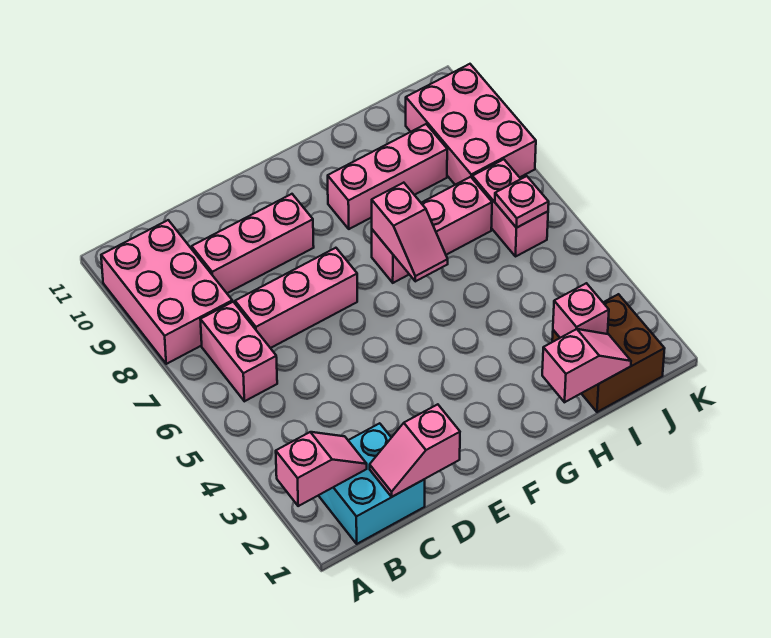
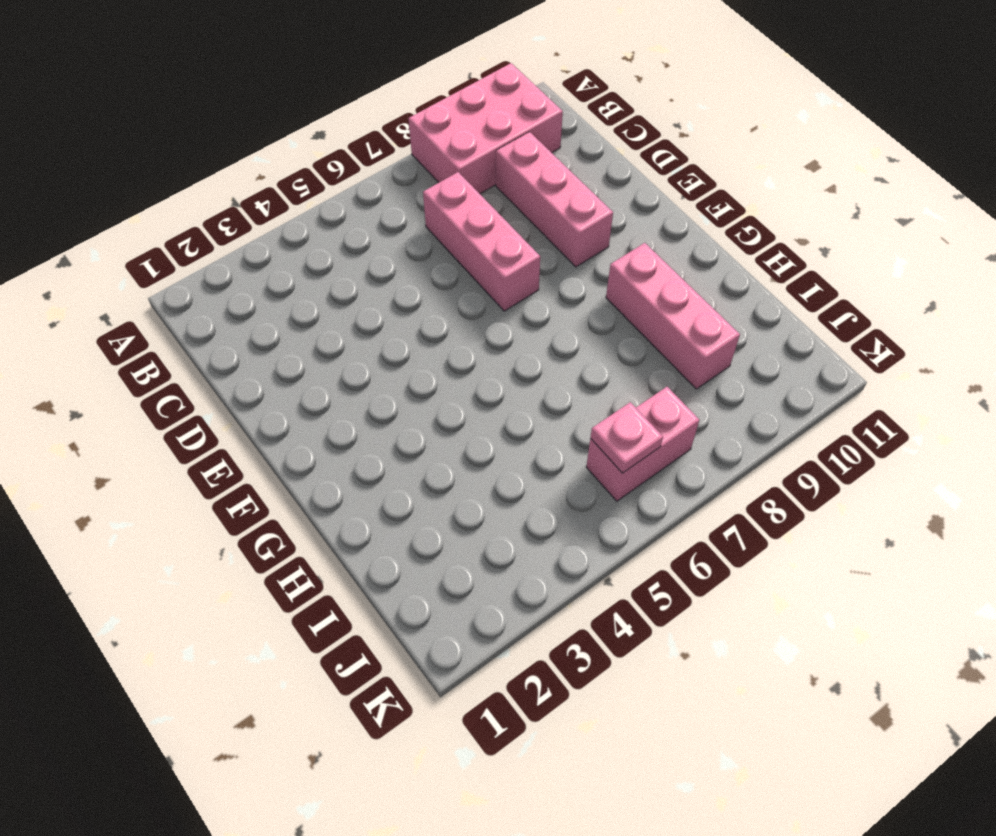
none -> cyan brick B1:C2 level 1
none -> pink brick B6:B7 level 1
none -> pink brick G7:I7 level 1

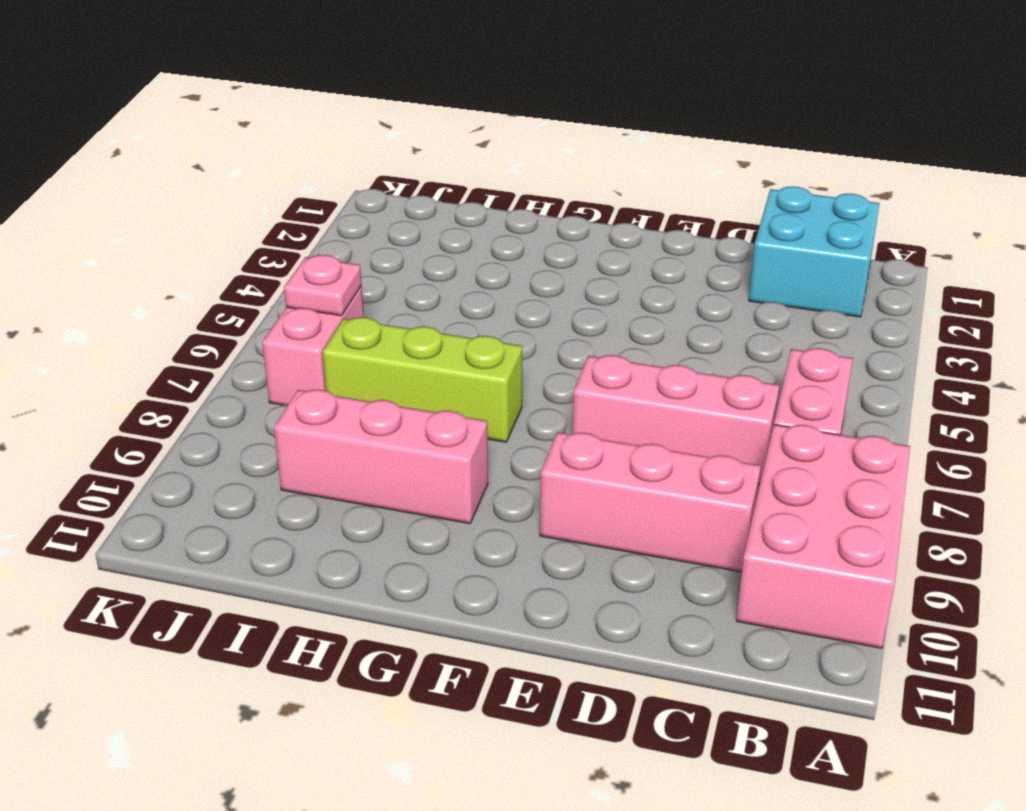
lime brick G7:I7 level 1 -> pink brick G7:I7 level 1
none -> brown brick I1:J2 level 1
none -> pink brick J8:K10 level 1
none -> pink slope A2:B2 level 2 top A

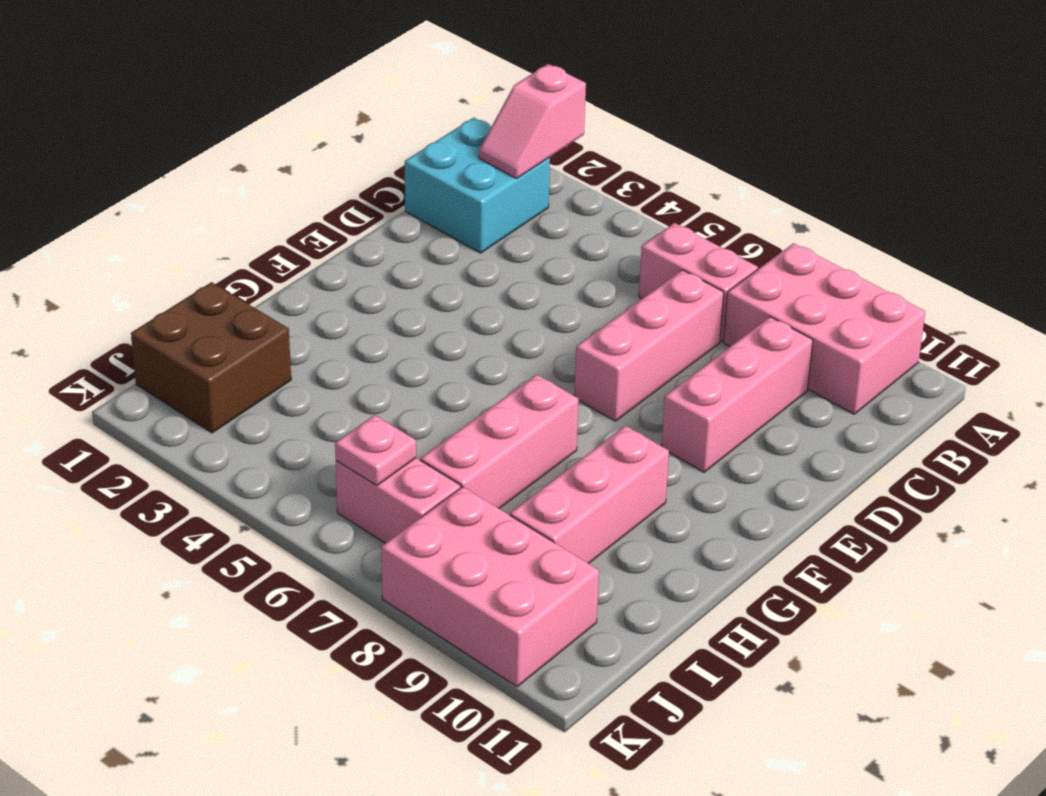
none -> pink slope C1:D1 level 2 top D
none -> pink slope G6:G7 level 2 top 7
none -> pink slope H1:I1 level 2 top H

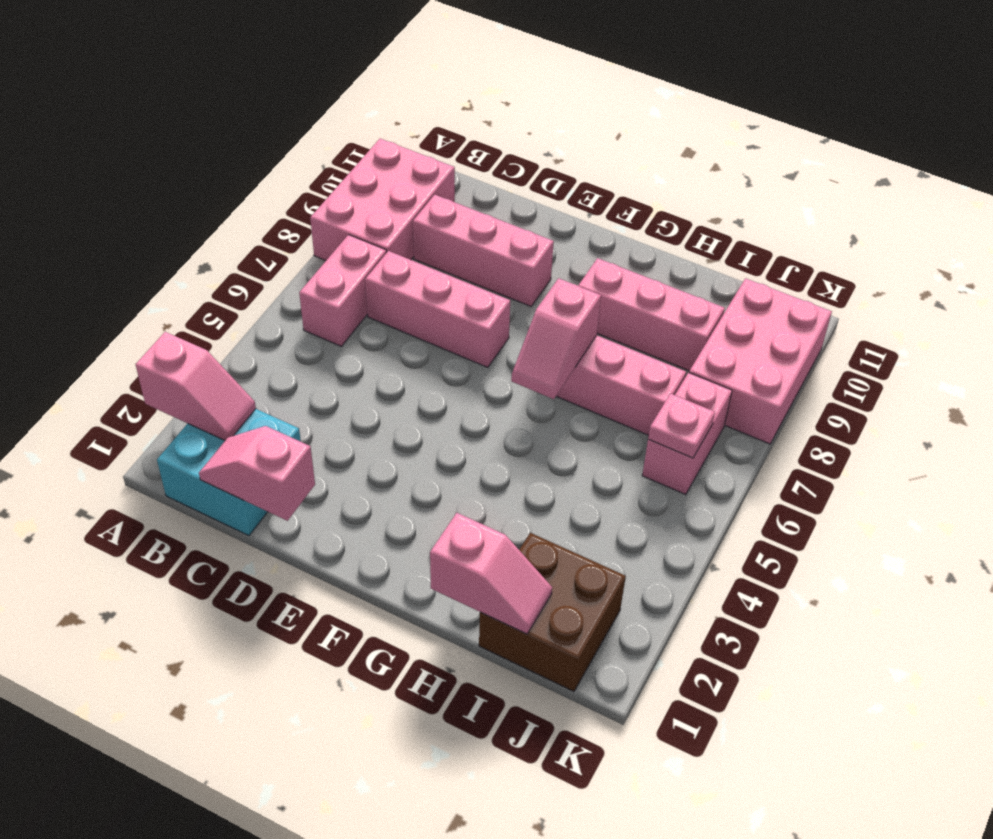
none -> pink brick I2 level 2

